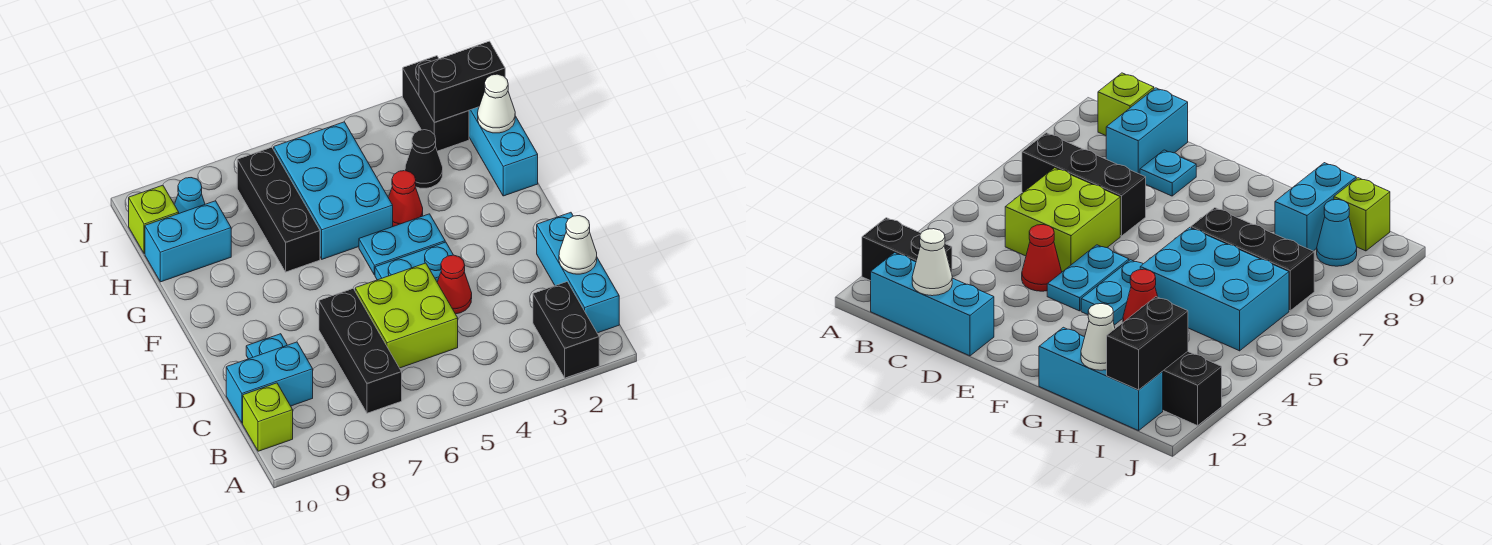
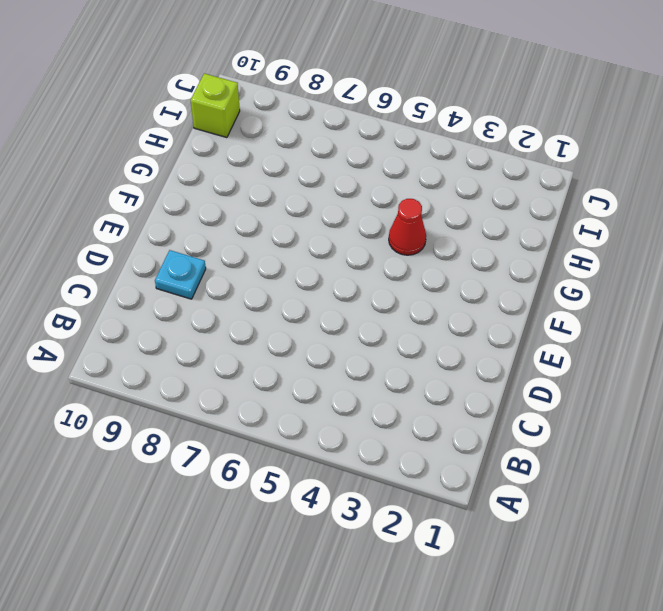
none -> black brick A2:B2 level 1
none -> cyan brick B1:D1 level 1
none -> black brick B7:D7 level 1

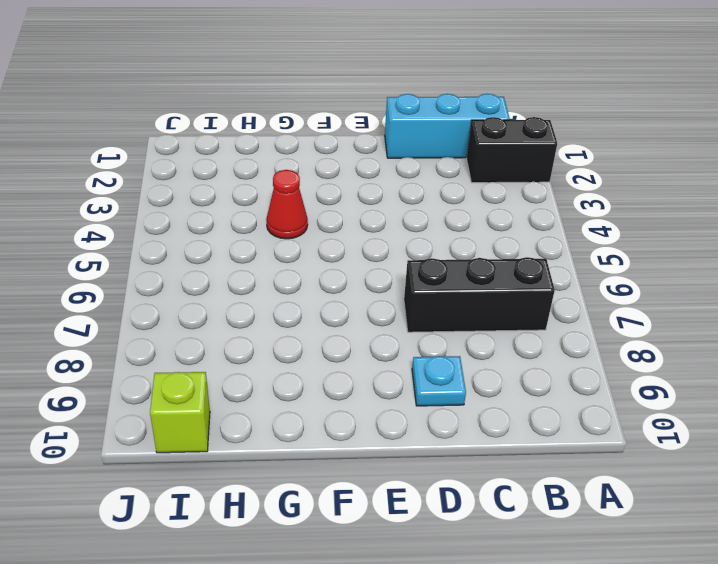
none -> lime brick B10 level 1
none -> lime brick C5:D6 level 1
none -> cyan brick C9:C10 level 1

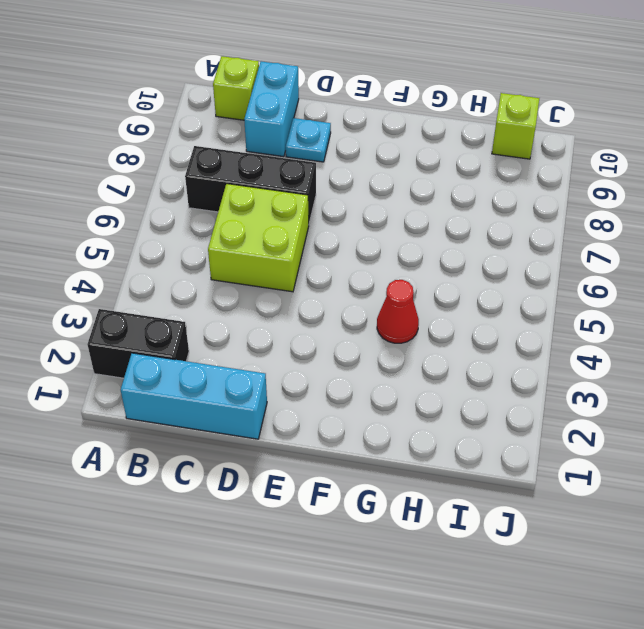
none -> red cone D4 level 1
none -> cyan plate E4:E5 level 1
none -> cyan plate F4:F5 level 1

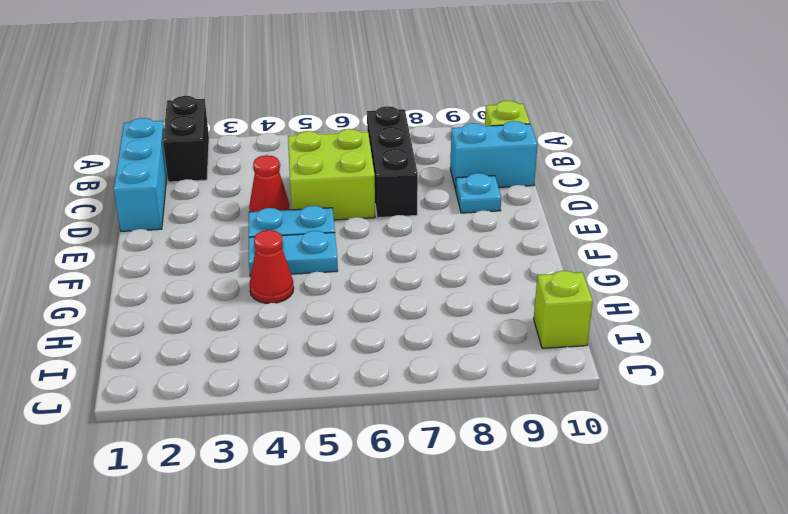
none -> cyan brick G1:I1 level 1
none -> cyan brick G5:I6 level 1
none -> black brick G7:I7 level 1

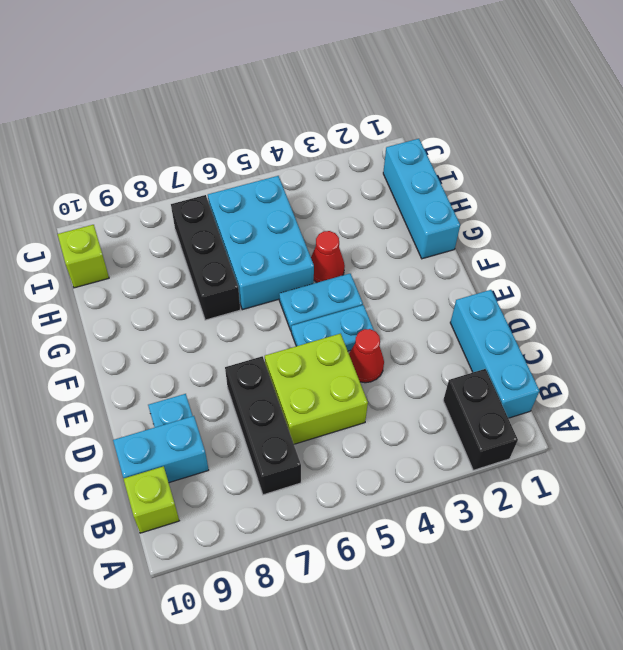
none -> black cone H3 level 1
none -> cyan brick H9:H10 level 1
none -> black brick I2:J2 level 1

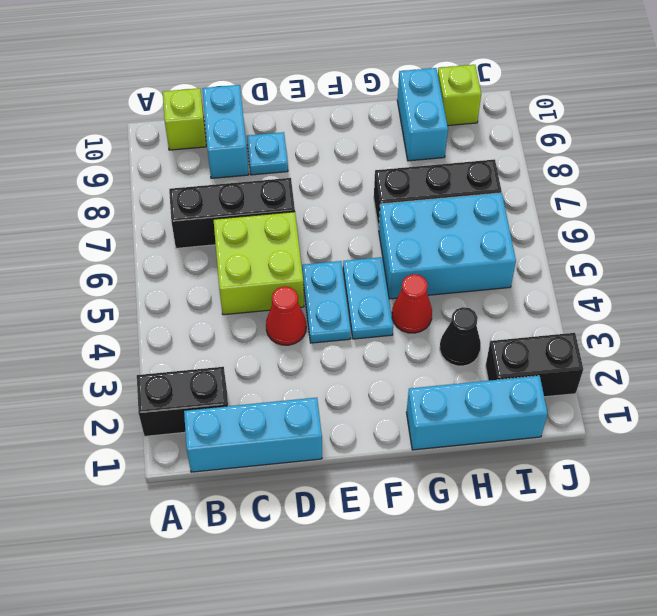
none -> cyan cone I9 level 1
none -> white cone C1 level 2
none -> white cone H1 level 2

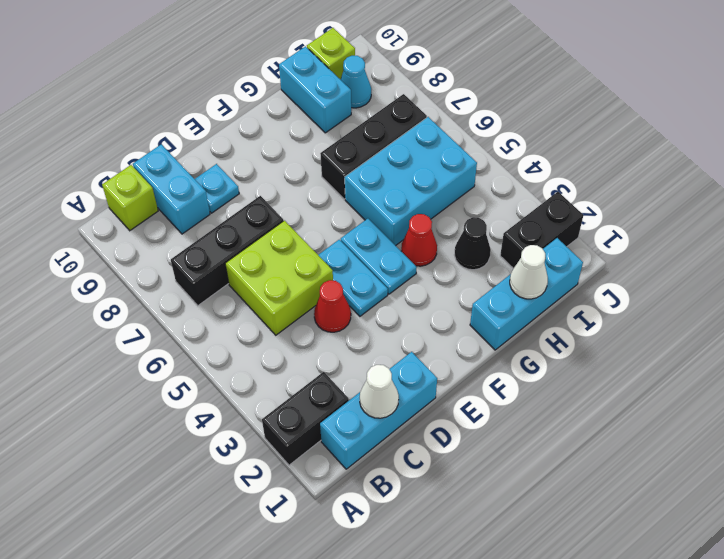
none -> black brick I1:I2 level 2

